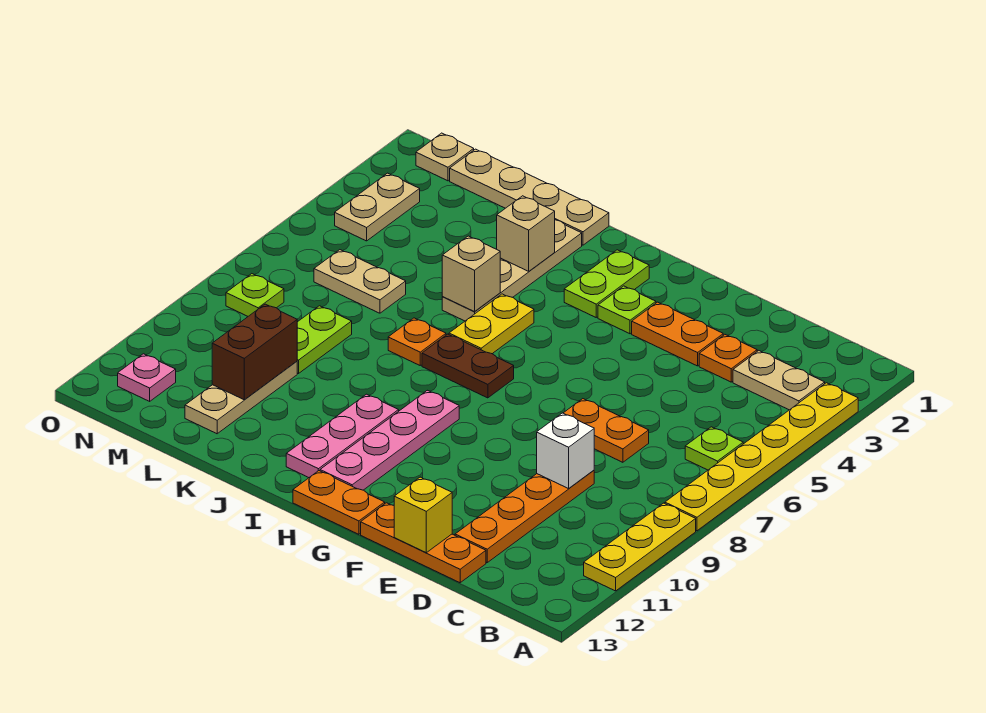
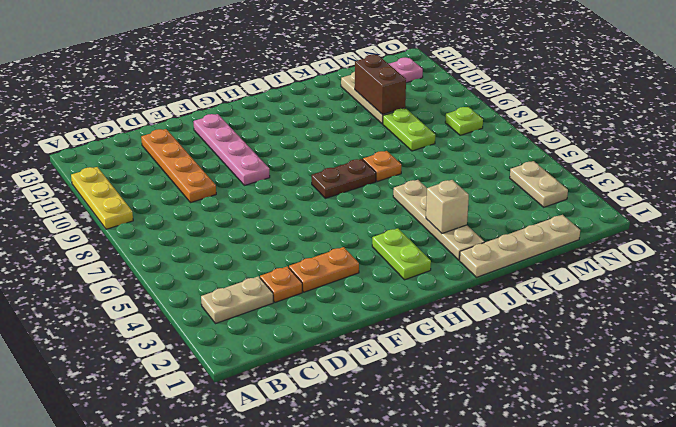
pink plate F9:F12 level 1 -> pink plate H9:H12 level 1
none -> yellow plate A3:A8 level 1
none -> lime plate B6 level 1
none -> orange plate D7:E7 level 1
none -> orange plate D13:F13 level 1

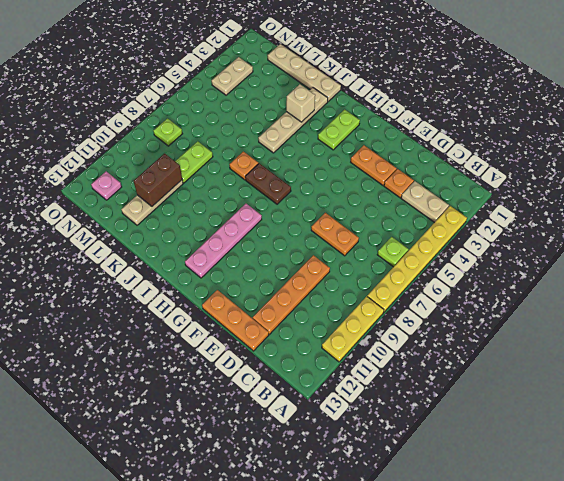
none -> lime plate G3 level 1
none -> orange plate G13:H13 level 1
none -> yellow plate I5:I6 level 1
none -> pink plate I10:I12 level 1

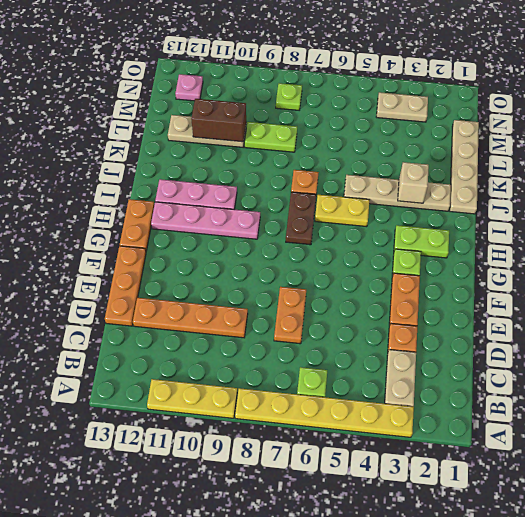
none -> tan plate L6:M6 level 1
none -> tan plate N1 level 1
none -> white brick D9 level 2
none -> yellow brick E13 level 2

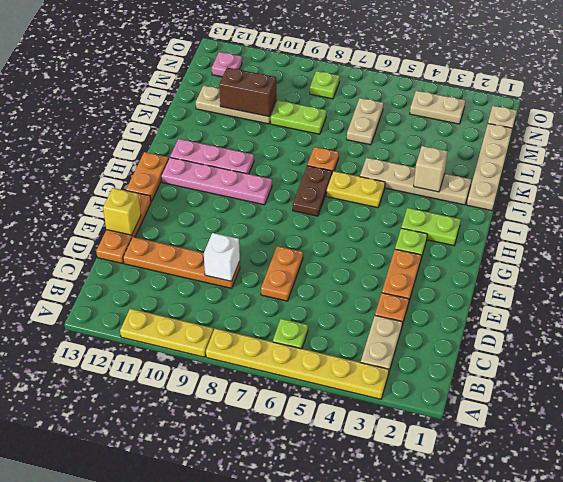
none -> tan brick J5 level 2

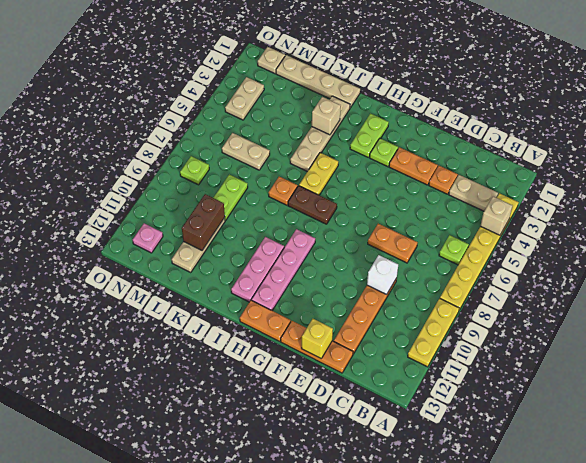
tan brick A4 level 2 -> tan brick J5 level 2

